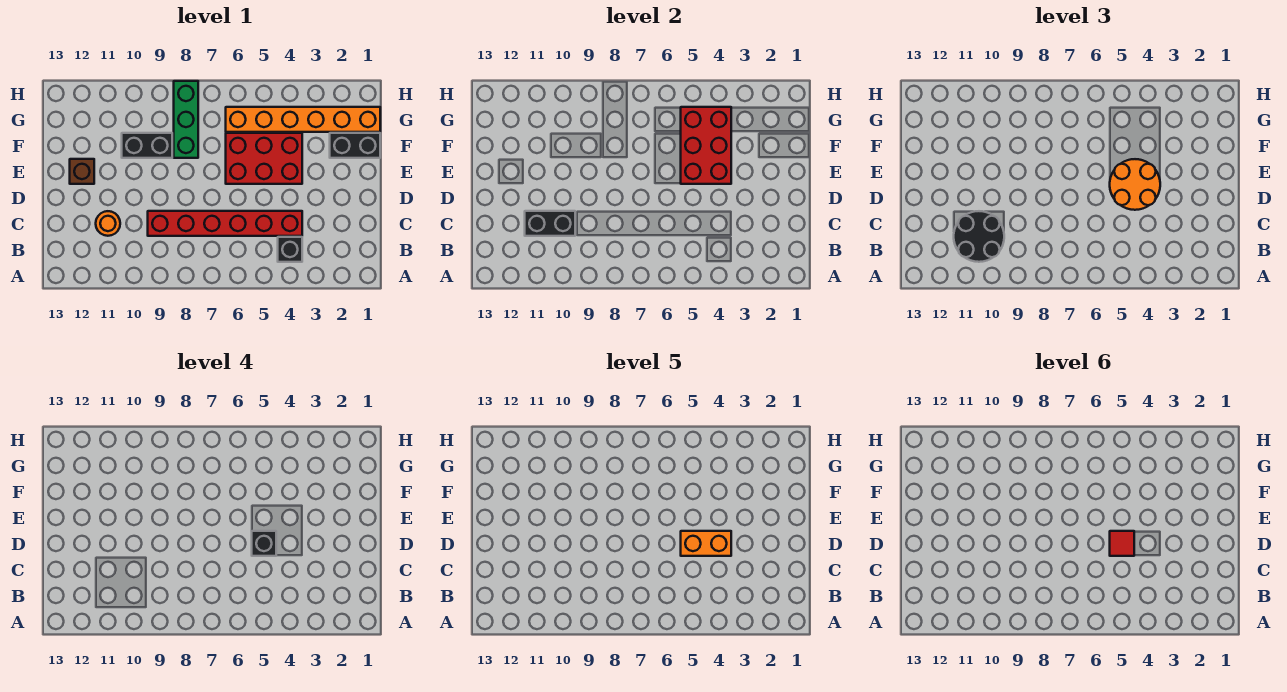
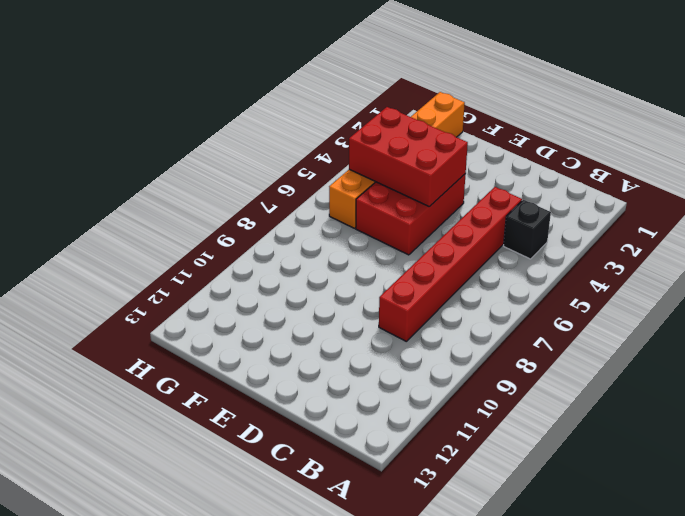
none -> orange round brick C11 level 1
none -> brown brick E12 level 1
none -> black brick F1:F2 level 1

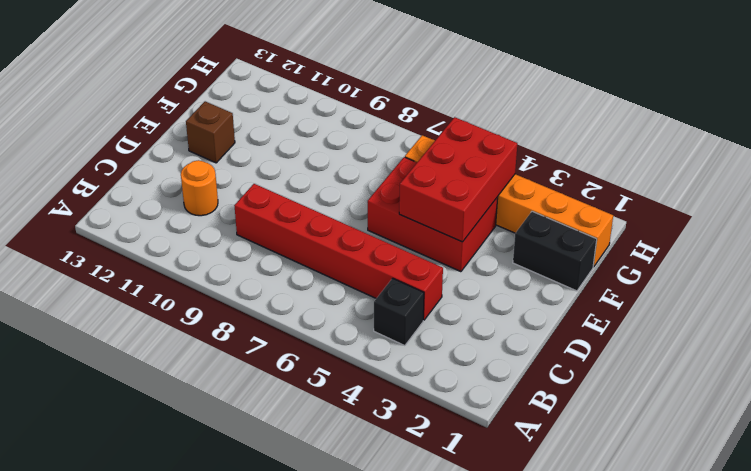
none -> green brick F8:H8 level 1
none -> black brick F9:F10 level 1
none -> black brick C10:C11 level 2

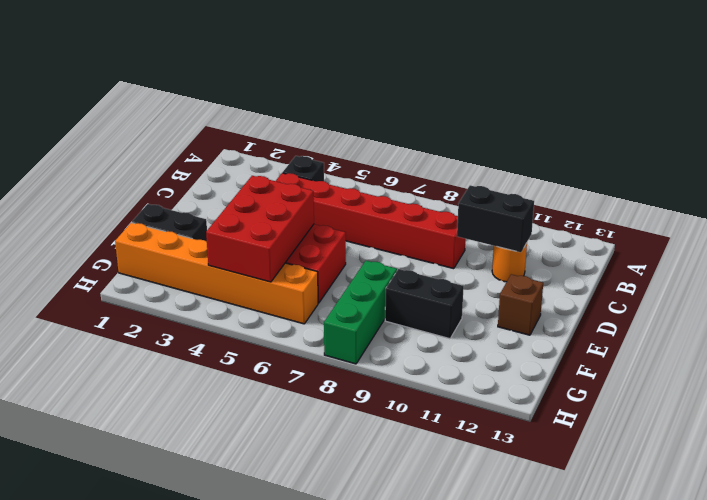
none -> black round brick B10:C11 level 3
none -> orange round brick D4:E5 level 3
none -> black brick D5 level 4

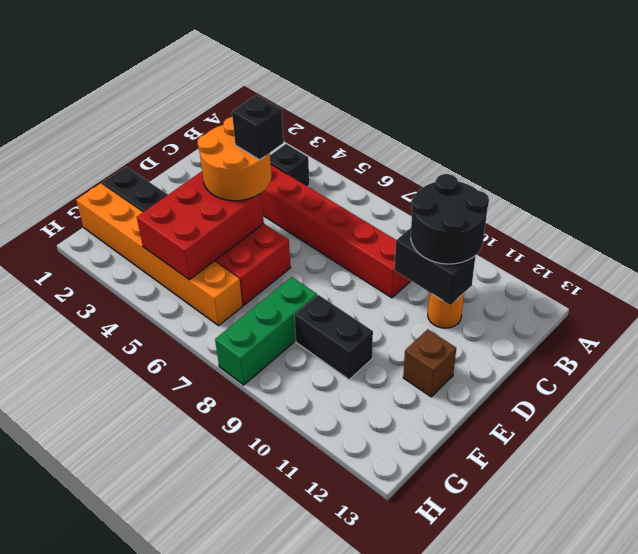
none -> orange brick D4:D5 level 5
none -> red tile D5 level 6

